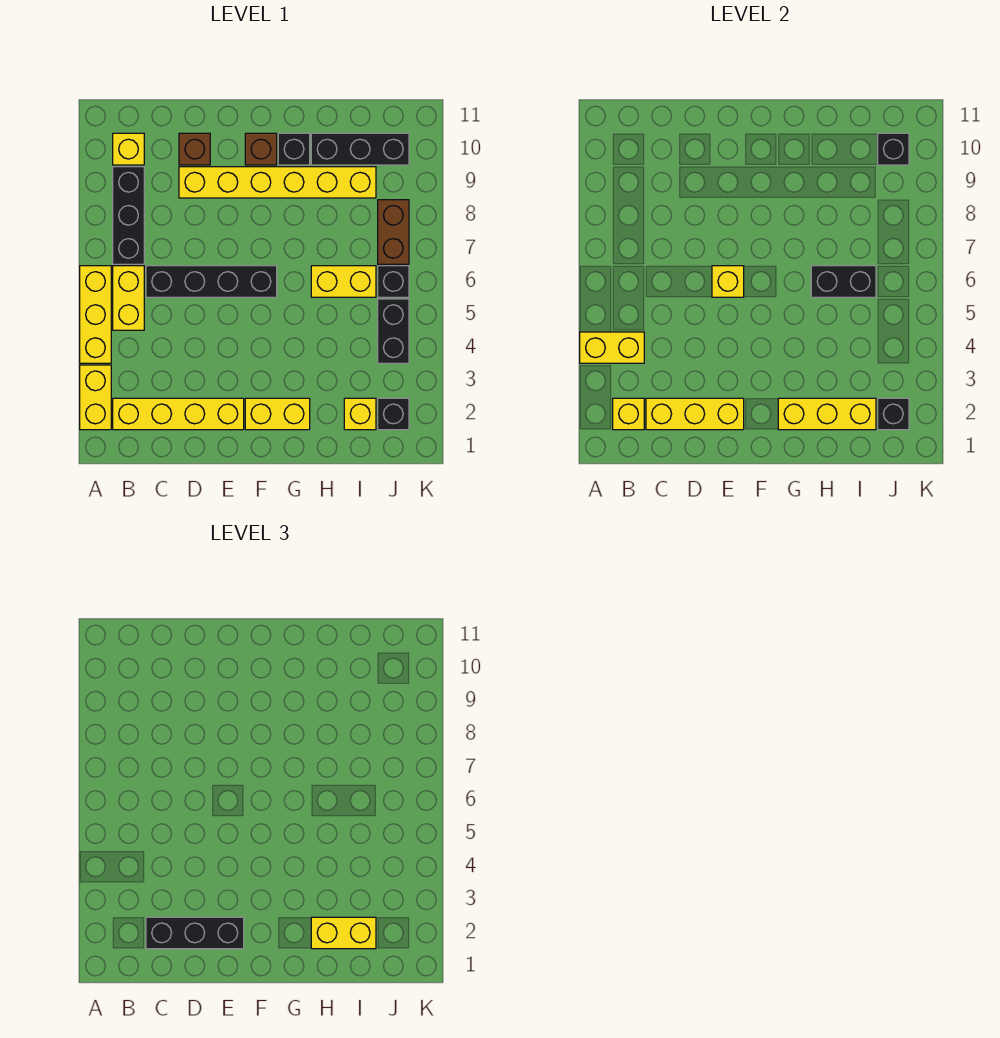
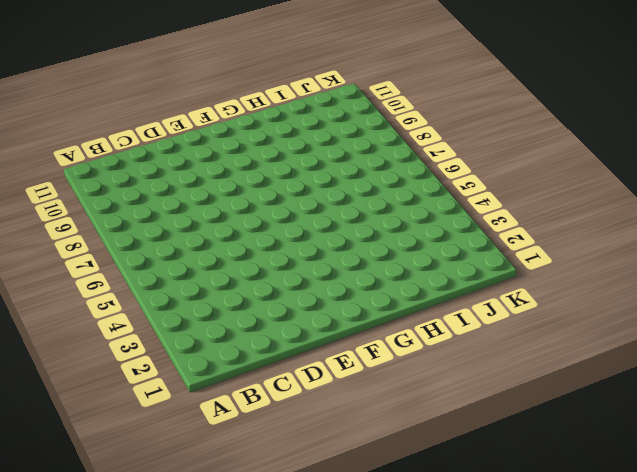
none -> yellow brick A2:A3 level 1
none -> yellow brick A4:A6 level 1
none -> yellow brick B2:E2 level 1

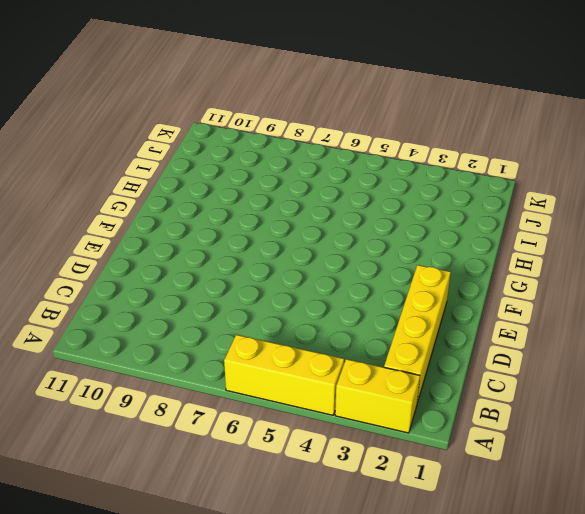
none -> yellow brick B5:B6 level 1
none -> black brick B7:B9 level 1
none -> yellow brick B10 level 1

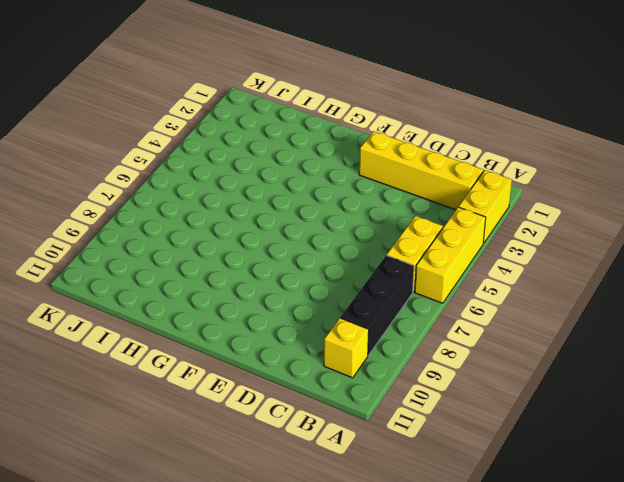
none -> black brick C6:F6 level 1
none -> yellow brick D9:I9 level 1
none -> brown brick D10 level 1

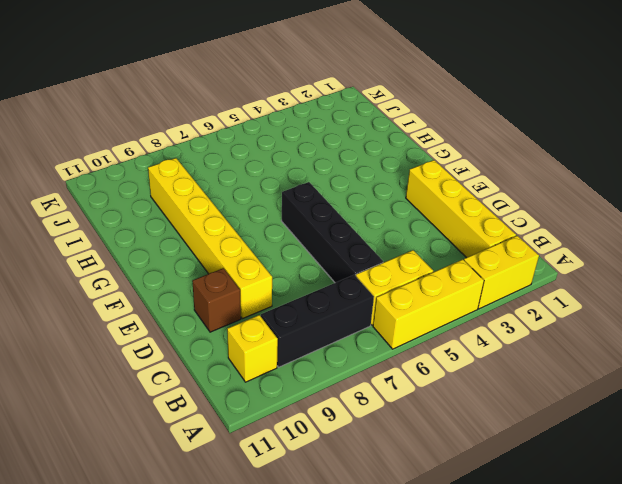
none -> yellow brick F2:G2 level 1
none -> brown brick F10 level 1
none -> black brick G10 level 1

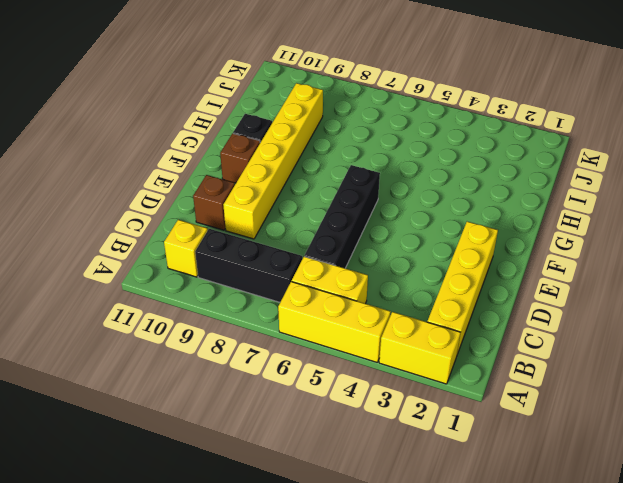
none -> yellow brick F2:G2 level 1
none -> yellow brick H6:I6 level 1
none -> black brick H10:J10 level 1

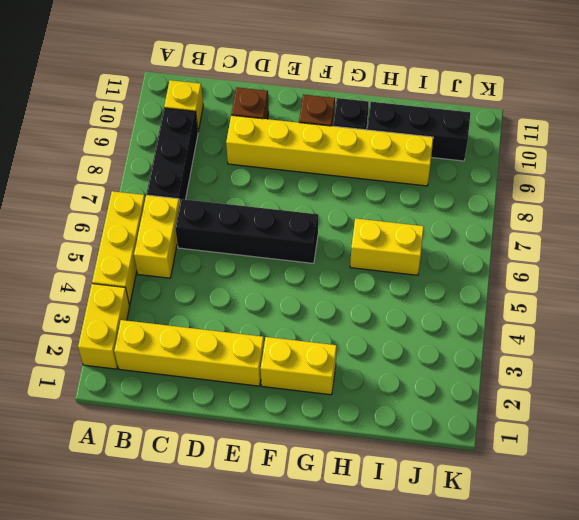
none -> yellow brick I2 level 1
none -> black brick J2 level 1
none -> black brick J4:J5 level 1

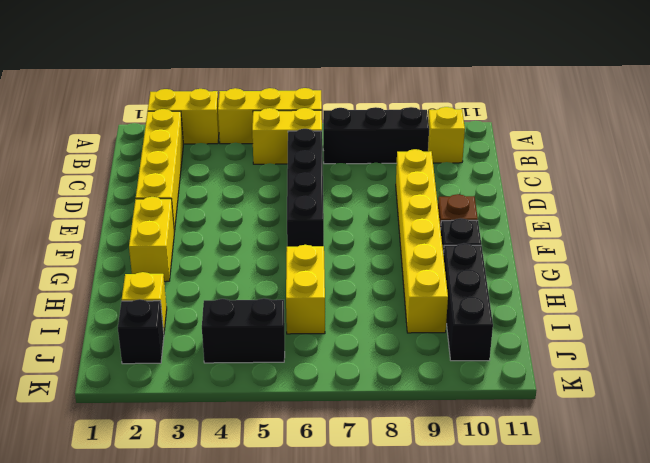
none -> brown brick D10 level 1
none -> black brick J6 level 1
none -> brown brick J7:J8 level 1

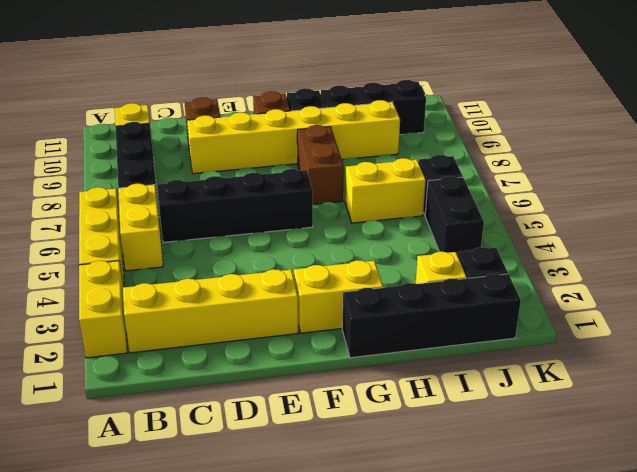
black brick G1:J1 level 1 -> none
brown brick G7:G8 level 1 -> brown brick J7:J8 level 1
none -> yellow brick A4:B4 level 2
none -> yellow brick B2 level 2
none -> yellow brick C2:E2 level 2

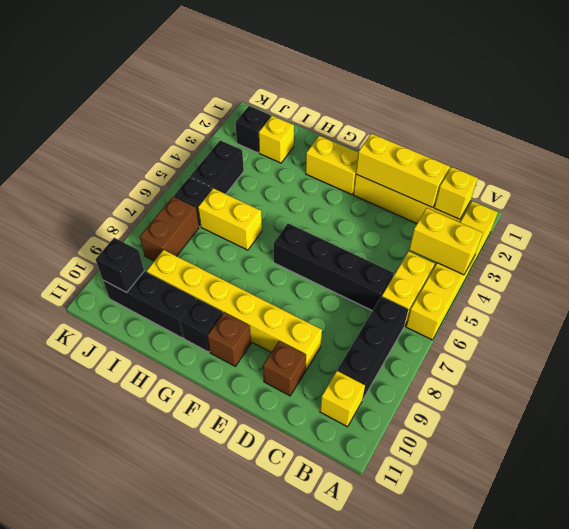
none -> yellow brick E6 level 2
none -> yellow brick G2:I2 level 2
none -> black brick H6:I6 level 2

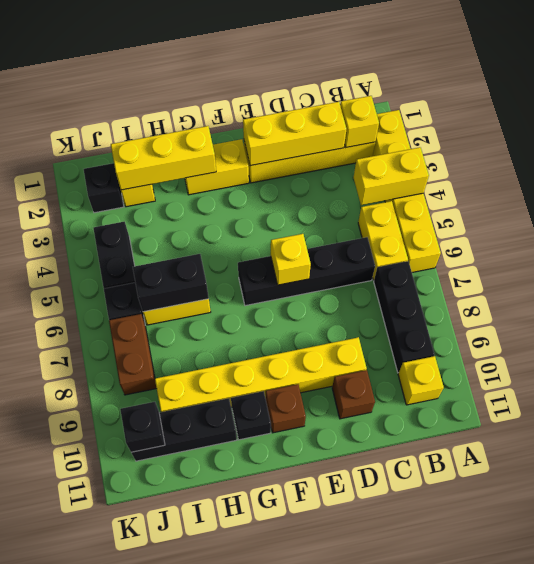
none -> black brick J2 level 2
none -> black brick C2:E2 level 3
none -> yellow brick H2:I2 level 3

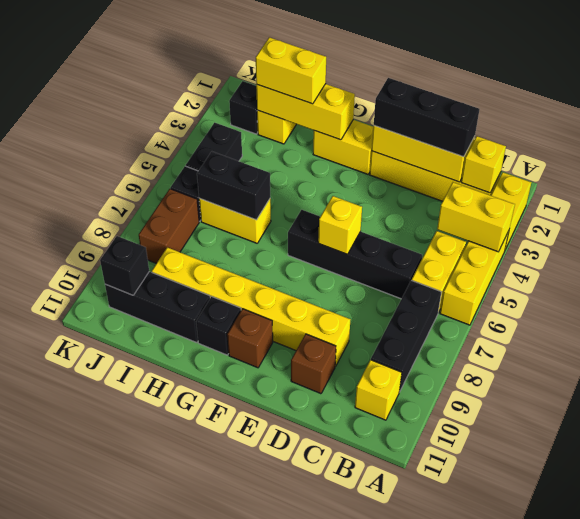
none -> black brick J2 level 2

